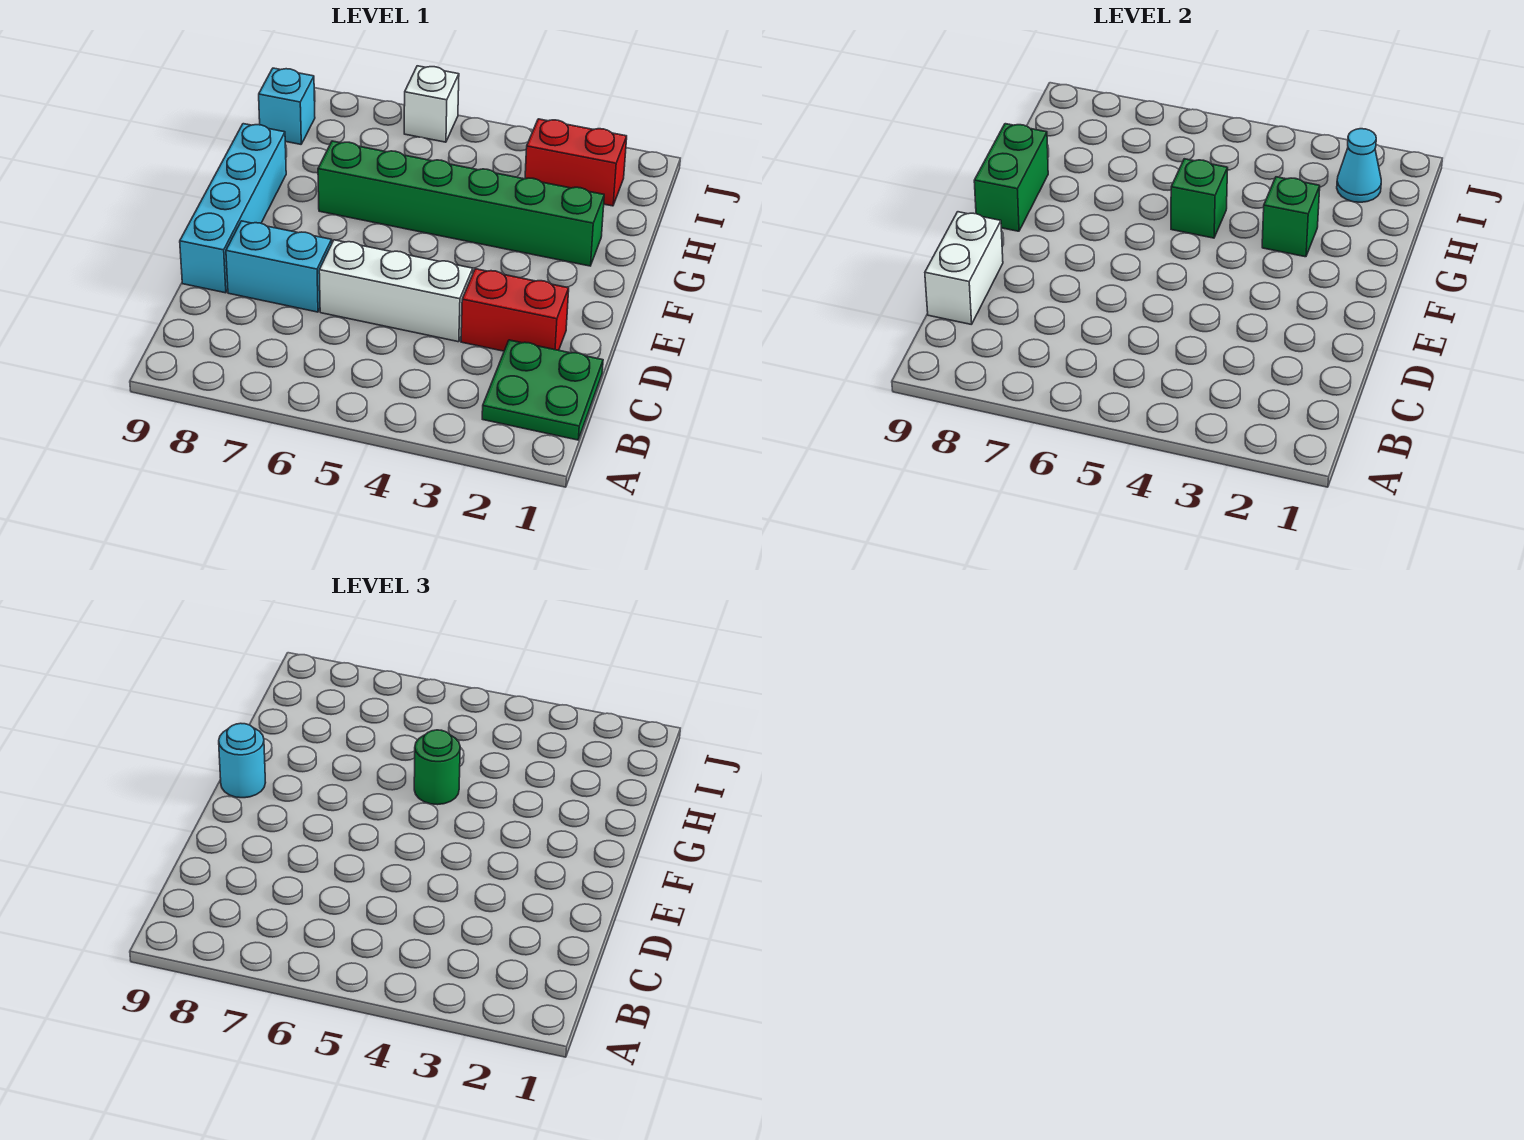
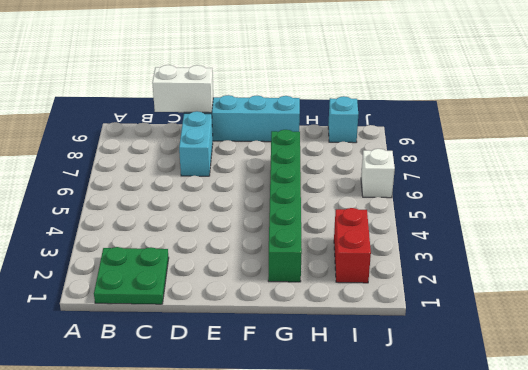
none -> red brick D2:D3 level 1
none -> white brick D4:D6 level 1
none -> green brick F9:G9 level 2

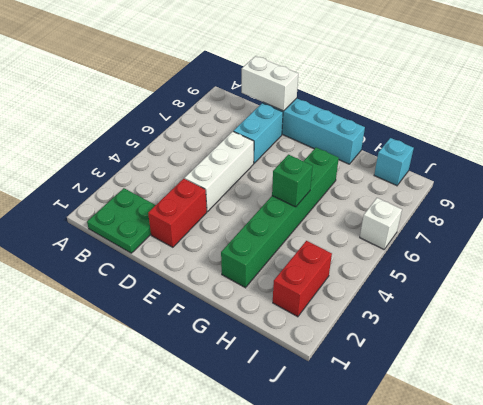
none -> green brick F9:G9 level 2
none -> green brick G3 level 2
none -> cyan cone I2 level 2

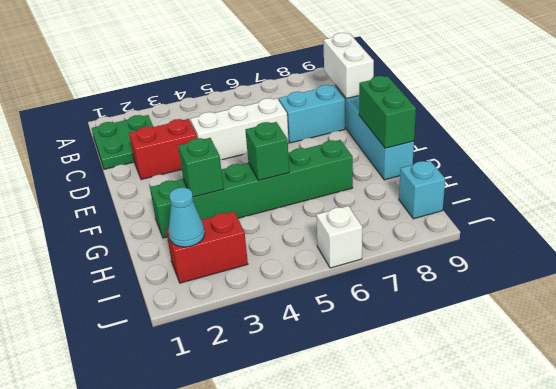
none -> cyan round brick F9 level 3
none -> green round brick G5 level 3

